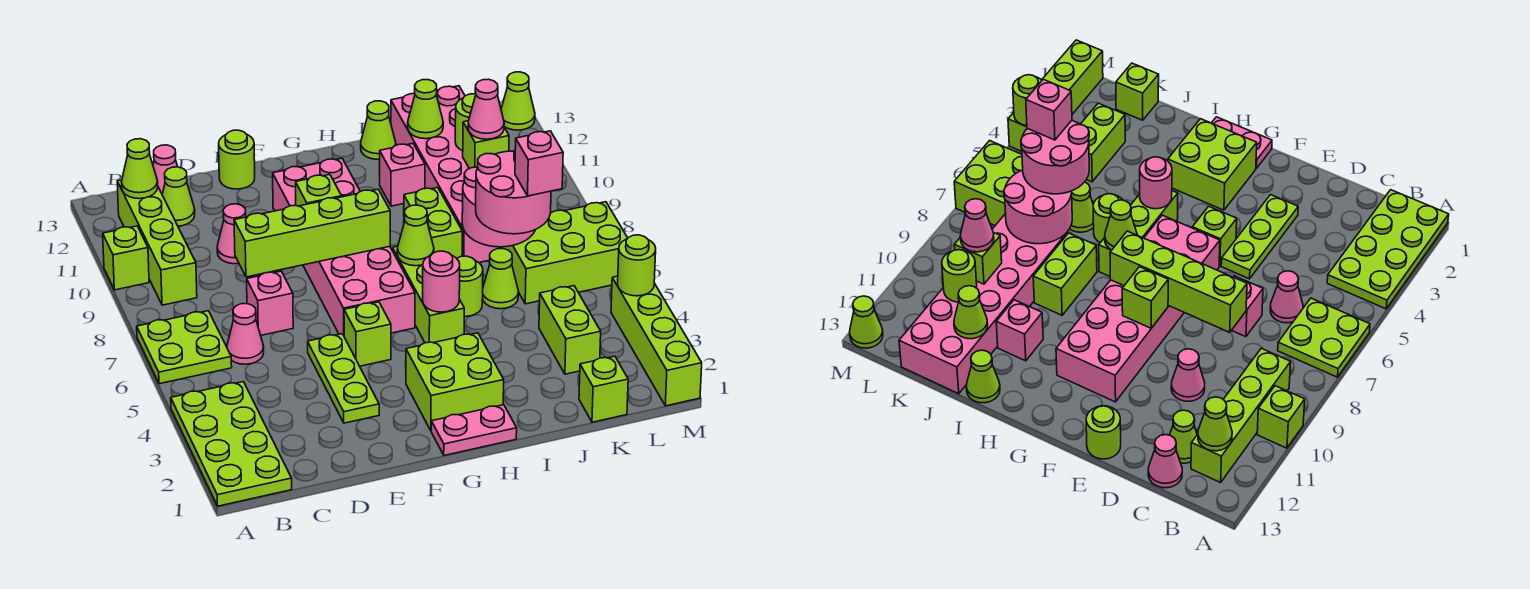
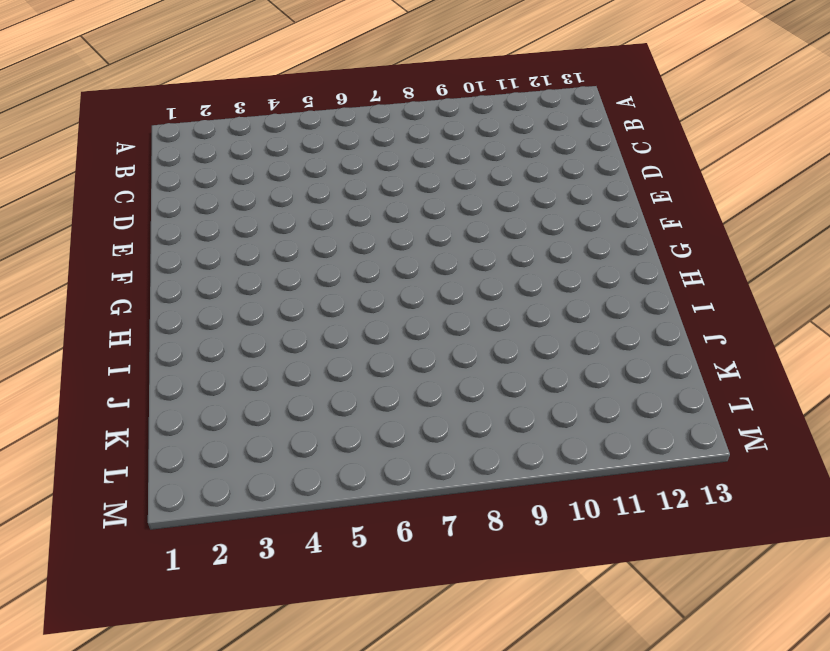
none -> lime plate A1:B4 level 1
none -> lime plate A6:B7 level 1
none -> lime brick A10 level 1
none -> lime brick B9:B12 level 1

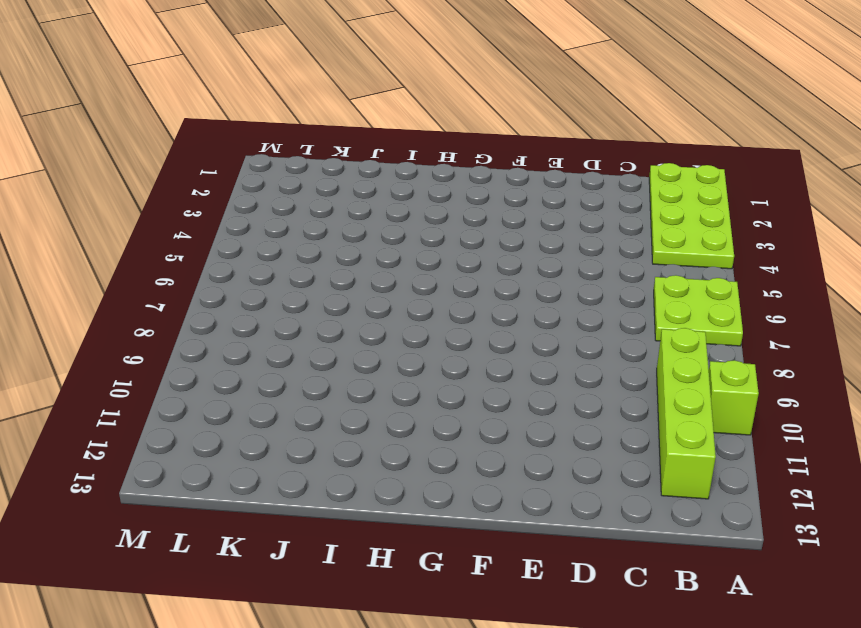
none -> pink cone C6 level 1
none -> lime cone C12 level 1
none -> pink cone C13 level 1
none -> pink brick D7 level 1

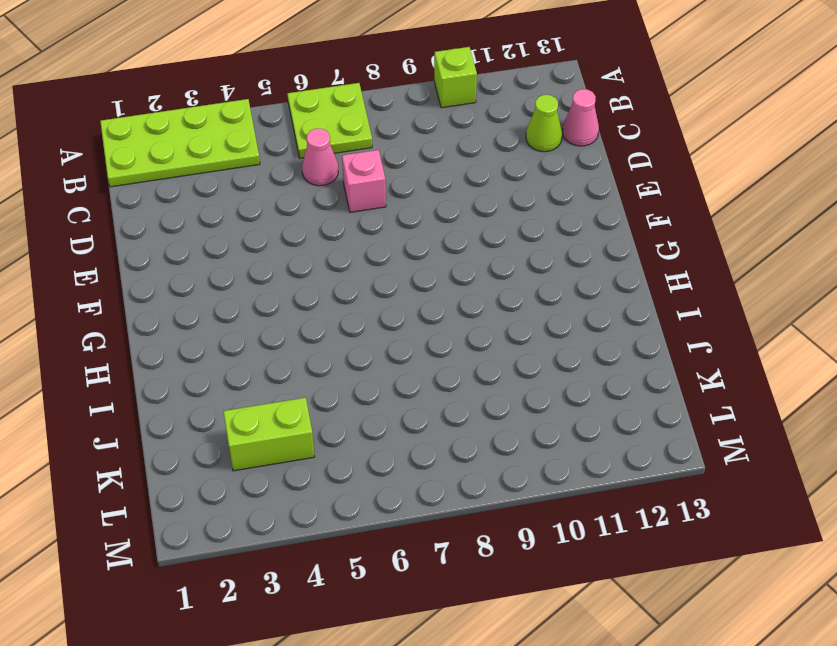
none -> lime brick B9:B12 level 1
none -> pink cone D10 level 1
none -> lime plate E3:E5 level 1
none -> lime round brick E13 level 1

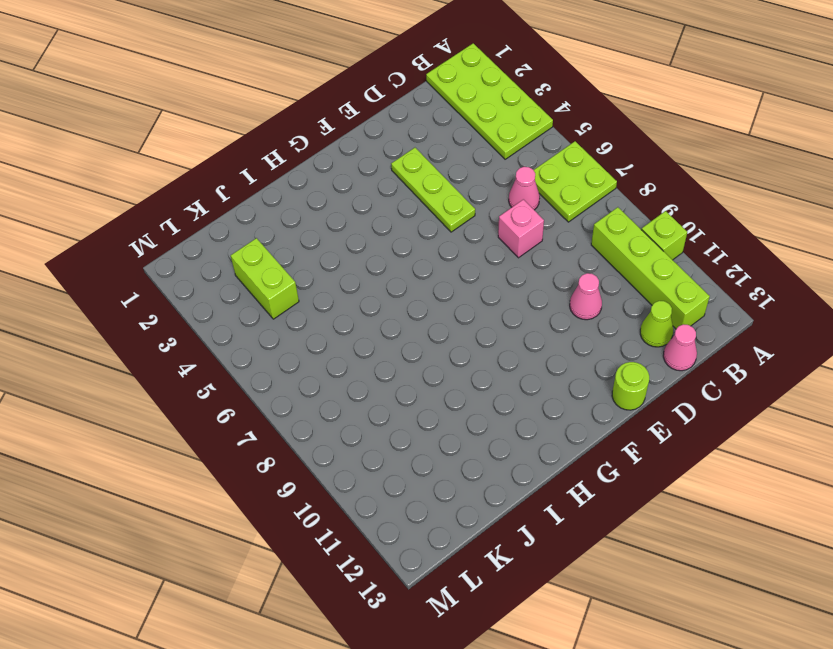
none -> lime brick F5 level 1
none -> pink brick F6:G11 level 1
none -> pink plate G1:H1 level 1
none -> lime brick G2:H3 level 1

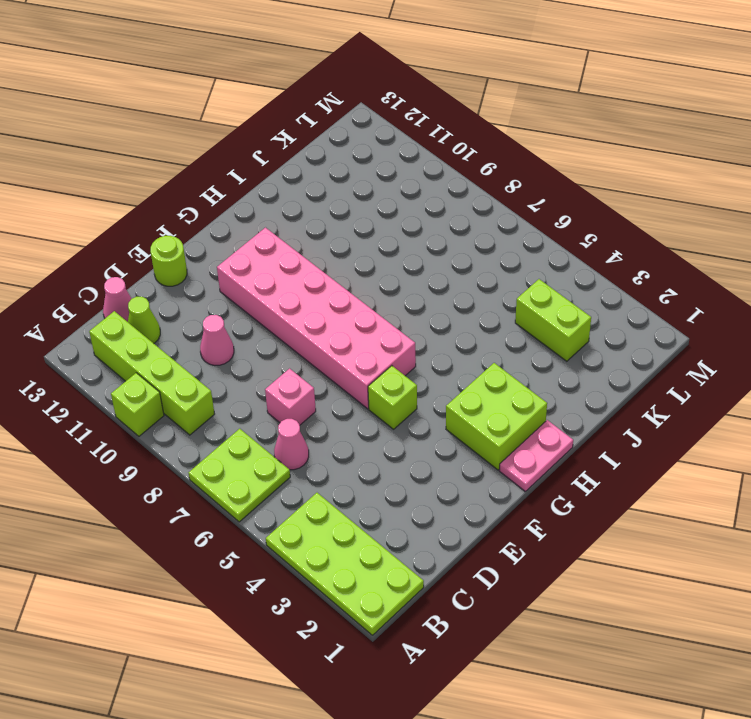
none -> lime plate E3:E5 level 1
none -> lime brick H5:H7 level 1
none -> lime round brick I6 level 1
none -> lime brick I8:I9 level 1

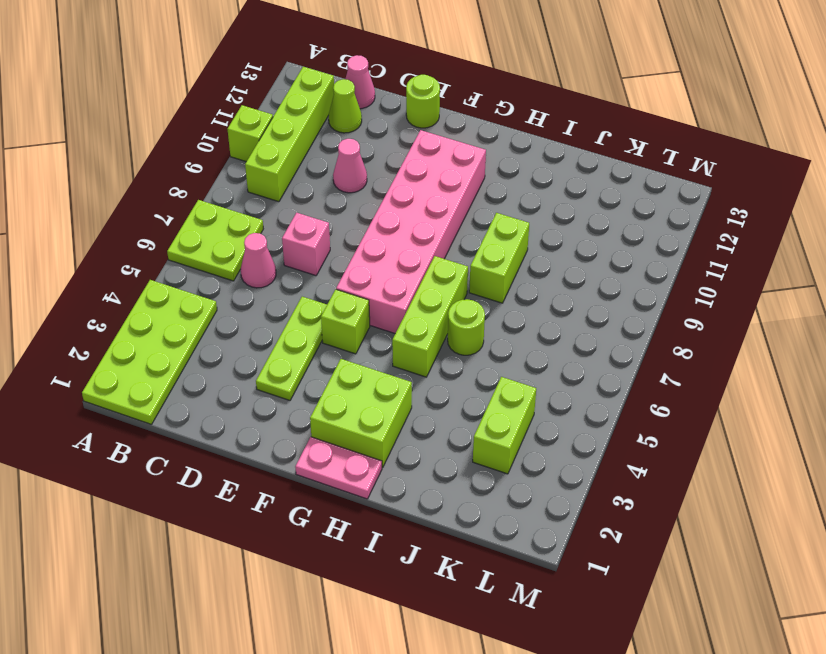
none -> pink brick I11 level 1
none -> lime cone I13 level 1
none -> lime cone J6 level 1
none -> pink brick J8:K13 level 1

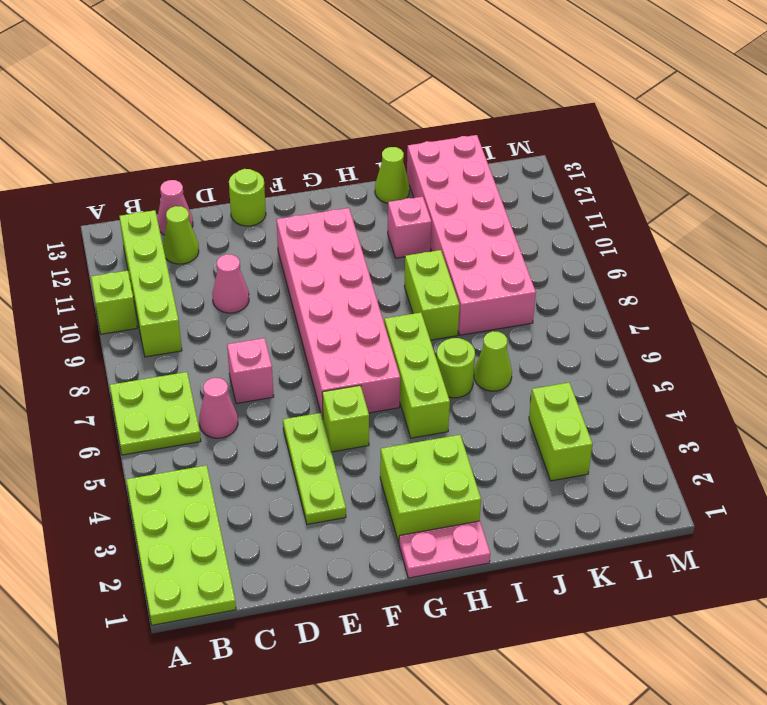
none -> lime brick K1 level 1
none -> lime brick K6:M7 level 1
none -> lime brick M1:M4 level 1
none -> lime cone M13 level 1

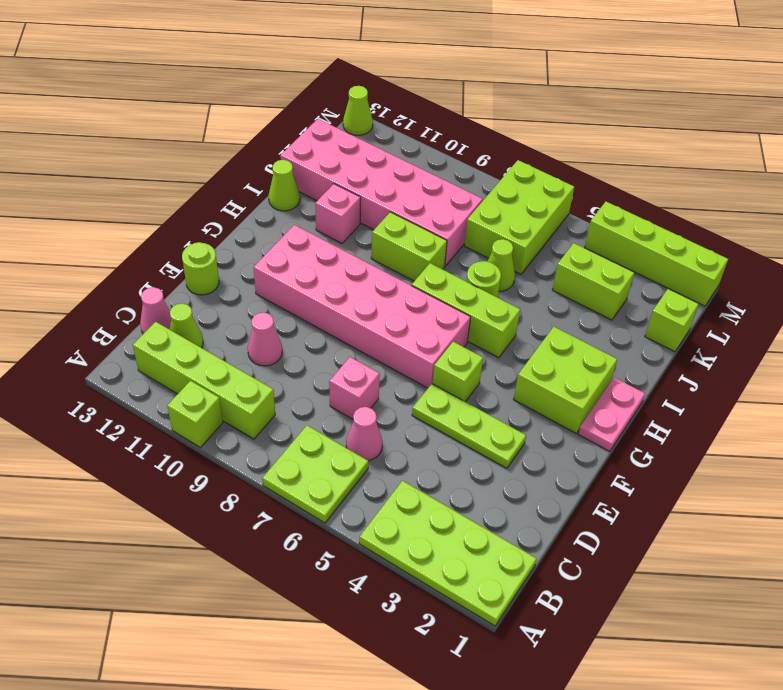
none -> lime cone B12 level 2
none -> lime brick D8:G8 level 2
none -> lime brick F9 level 2
none -> pink round brick H5 level 2

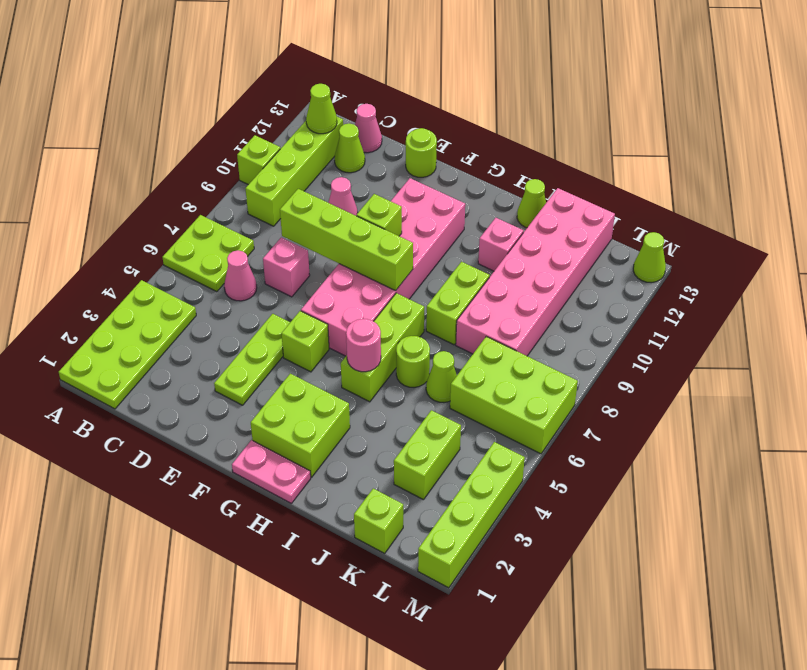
none -> lime cone H7 level 2
none -> pink round brick J7:K8 level 2
none -> lime cone J12 level 2
none -> lime brick K10 level 2

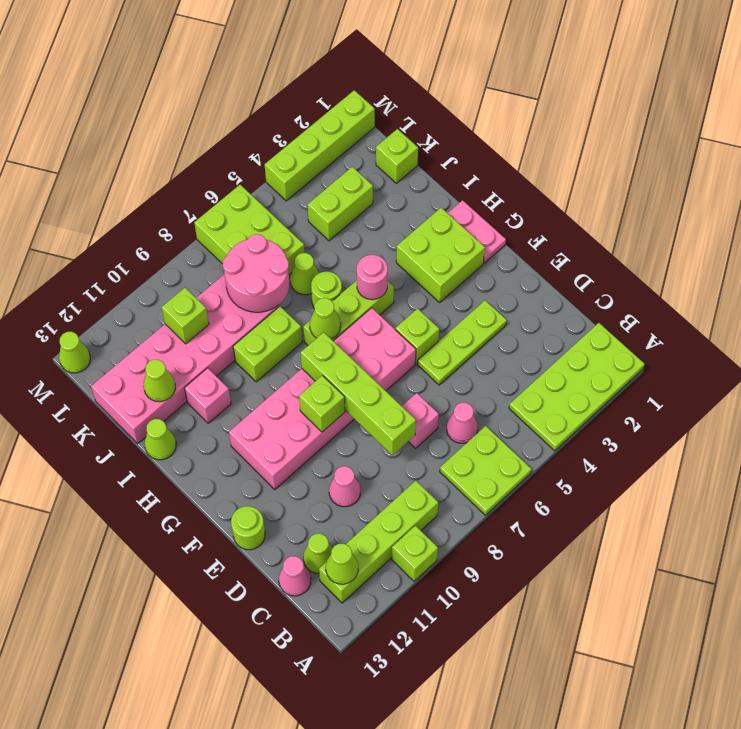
none -> lime round brick K11 level 2
none -> lime round brick M4 level 2
none -> pink round brick J6:K7 level 3
none -> pink cone K10 level 3

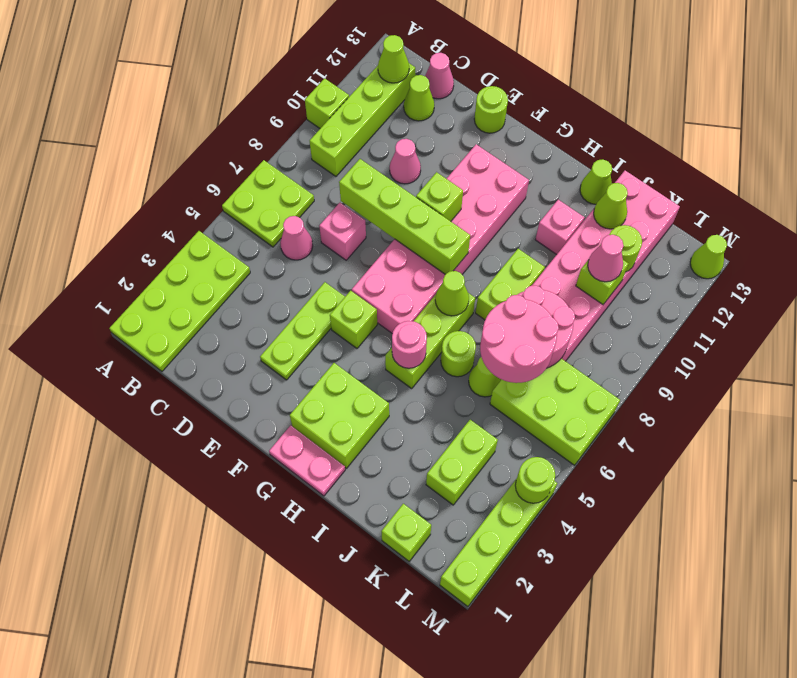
none -> pink brick K6 level 4

